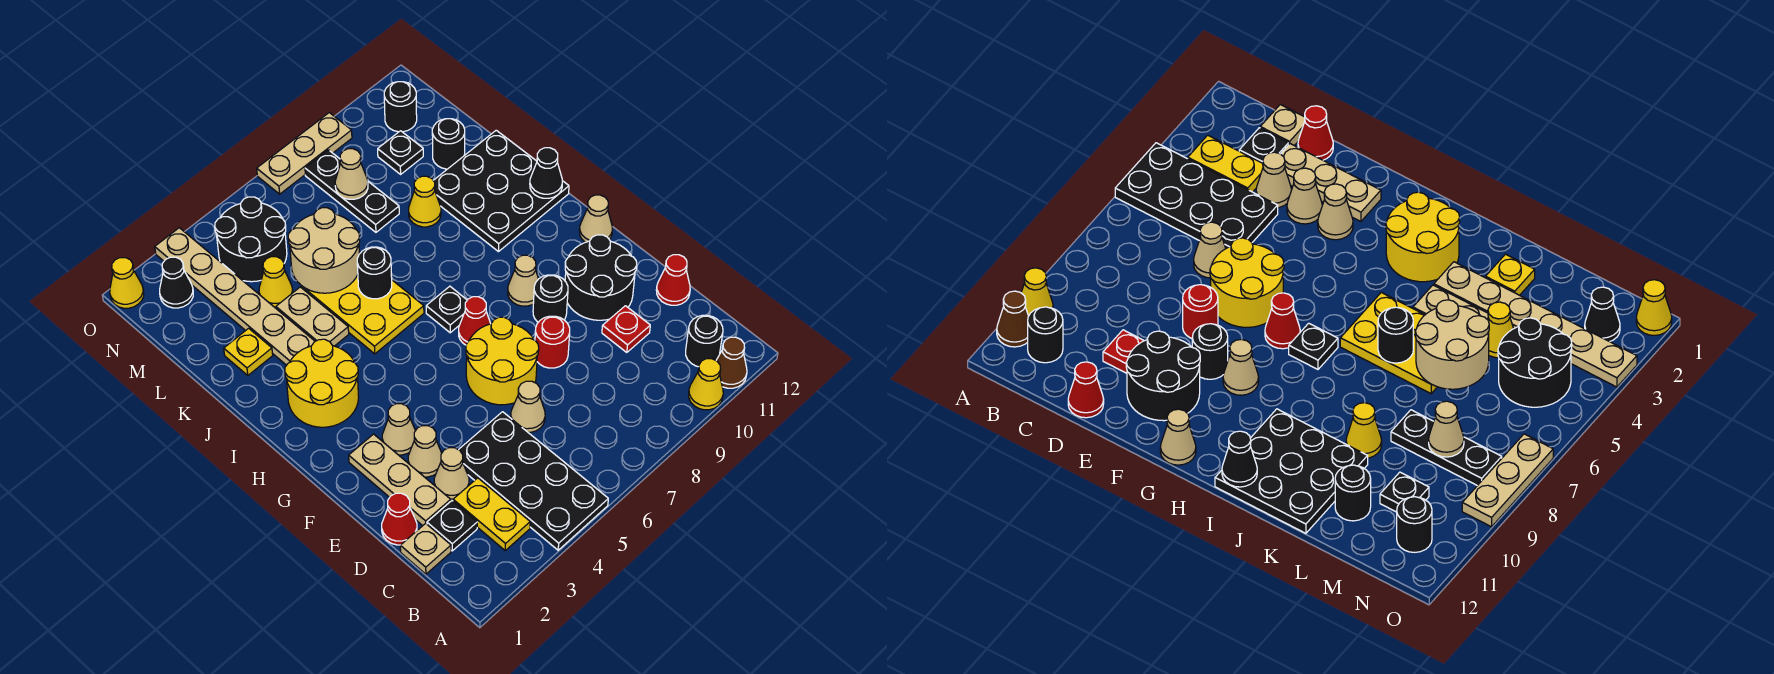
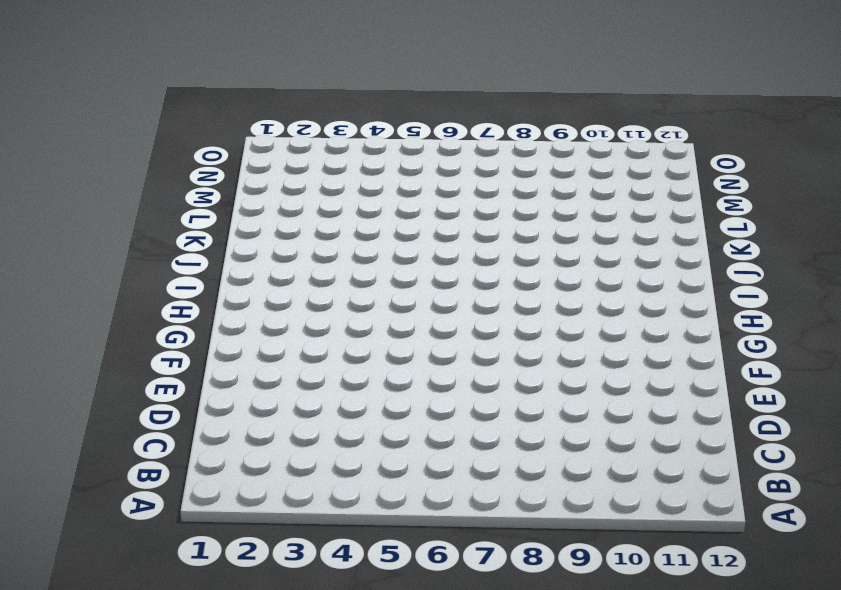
none -> black plate A4:D5 level 1
none -> yellow cone A10 level 1
none -> brown cone A11 level 1
none -> yellow plate B3:C3 level 1

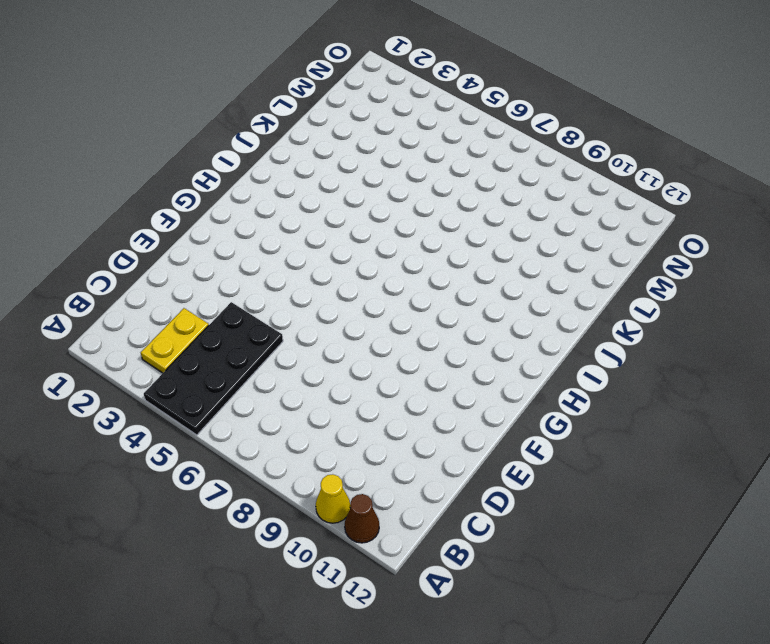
none -> black round brick B11 level 1
none -> tan plate C1 level 1
none -> black plate C2 level 1
none -> red cone D1 level 1

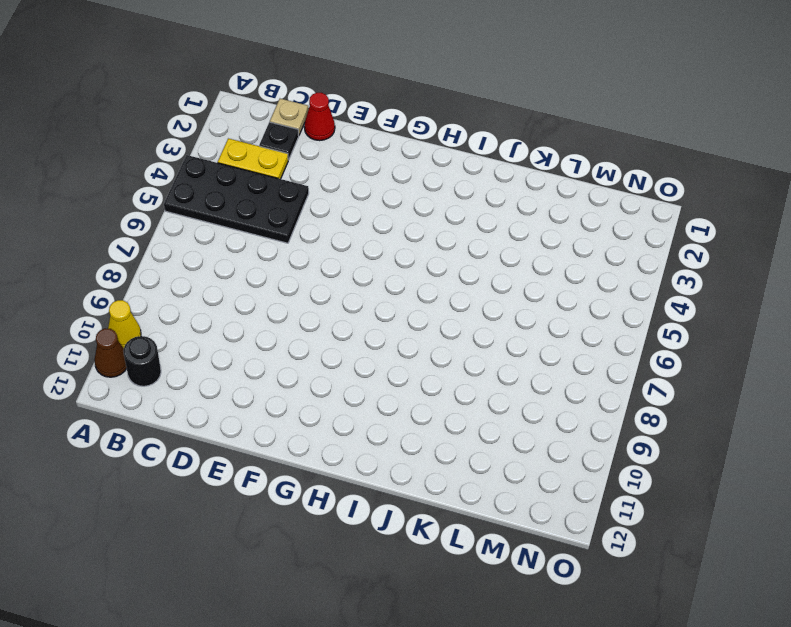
none -> tan plate D2:F2 level 1
none -> tan cone D3 level 1
none -> tan cone D6 level 1
none -> red plate D10 level 1

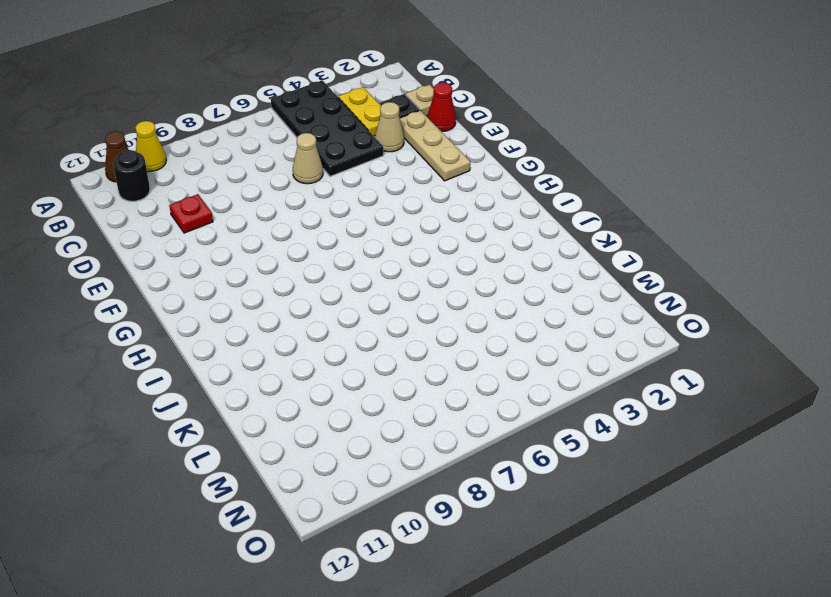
none -> red cone D12 level 1
none -> tan cone E3 level 1
none -> yellow round brick E6:F7 level 1
none -> red round brick E8 level 1

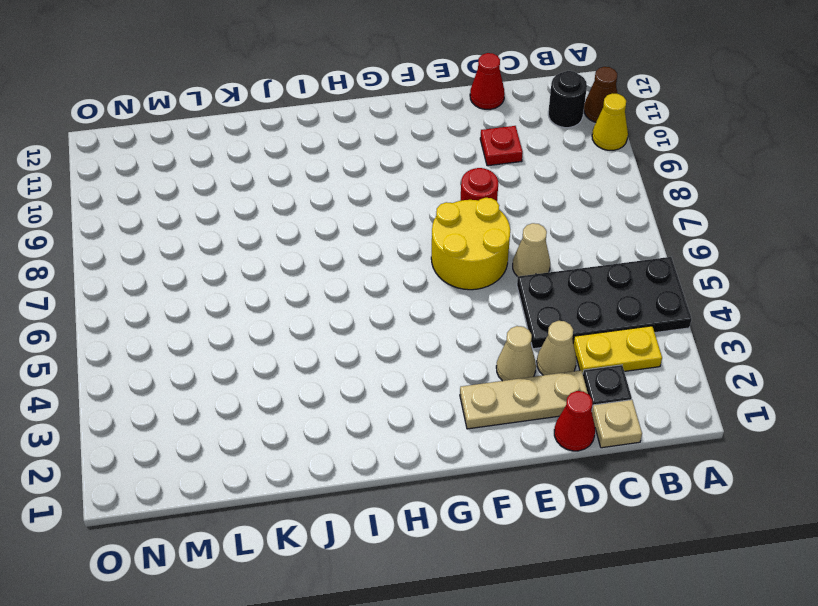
none -> black round brick E10:F11 level 1
none -> tan cone F3 level 1
none -> black round brick F9 level 1
none -> red cone G7 level 1

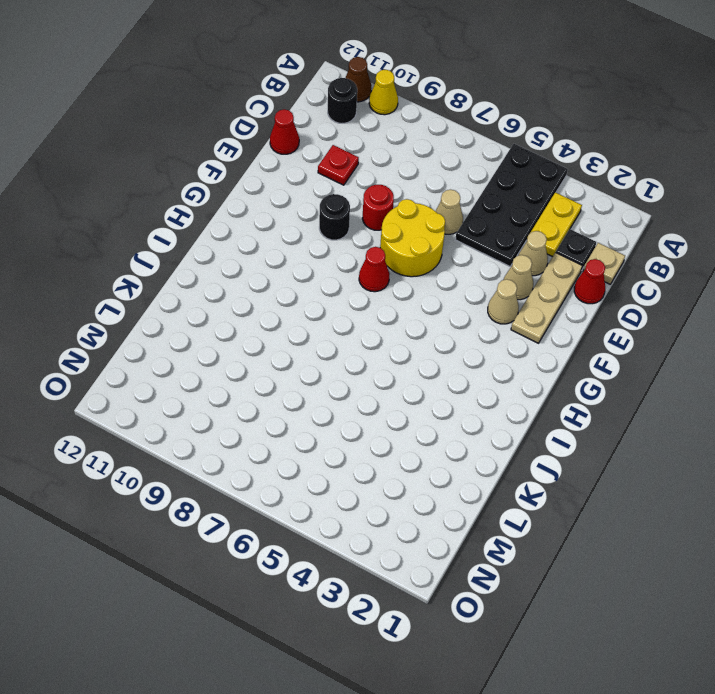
none -> black round brick E10:F11 level 1
none -> tan cone G9 level 1
none -> tan cone G12 level 1
none -> yellow round brick H2:I3 level 1

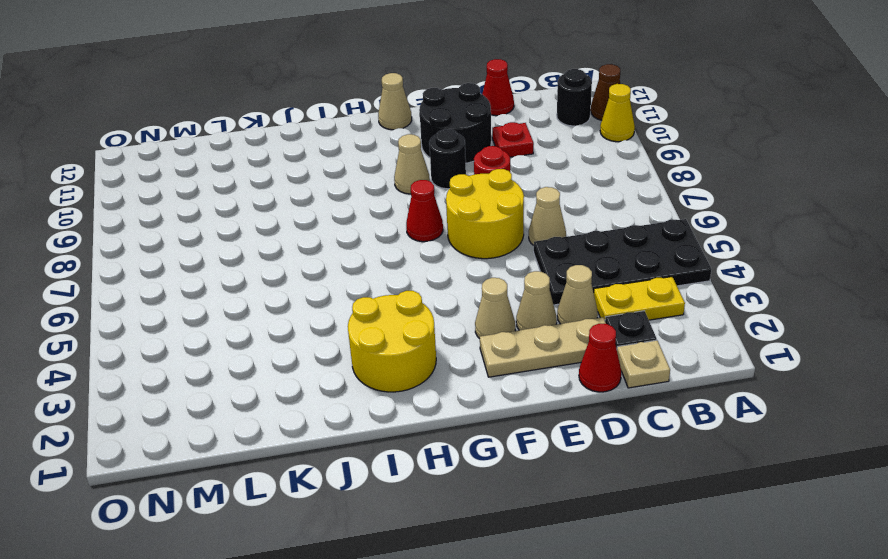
none -> black plate H7 level 1
none -> yellow plate I5:K6 level 1
none -> black plate I10:K12 level 1
none -> tan plate J3:O3 level 1

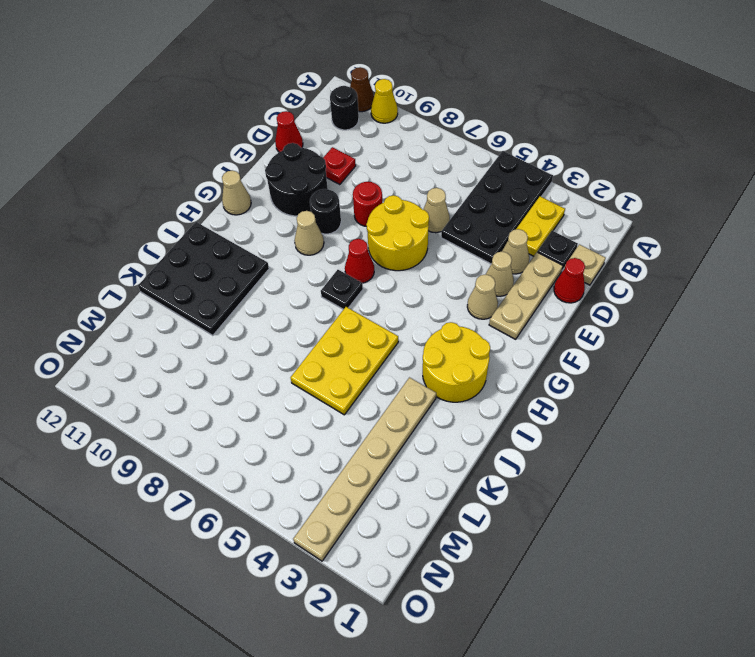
none -> tan plate J4:K4 level 1
none -> yellow plate K2 level 1
none -> yellow cone K9 level 1
none -> yellow cone L4 level 1

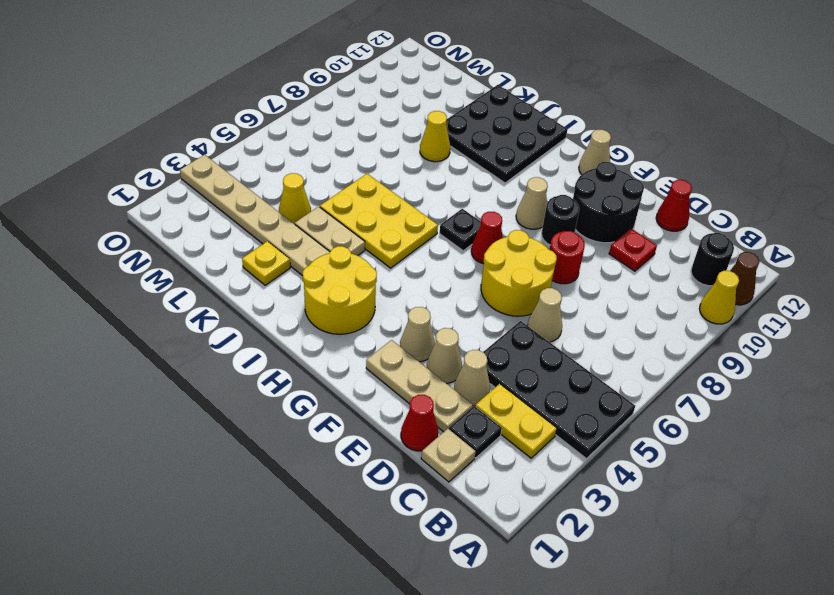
none -> black plate L8:N8 level 1
none -> black round brick L11 level 1
none -> black round brick M4:N5 level 1
none -> black plate M10 level 1

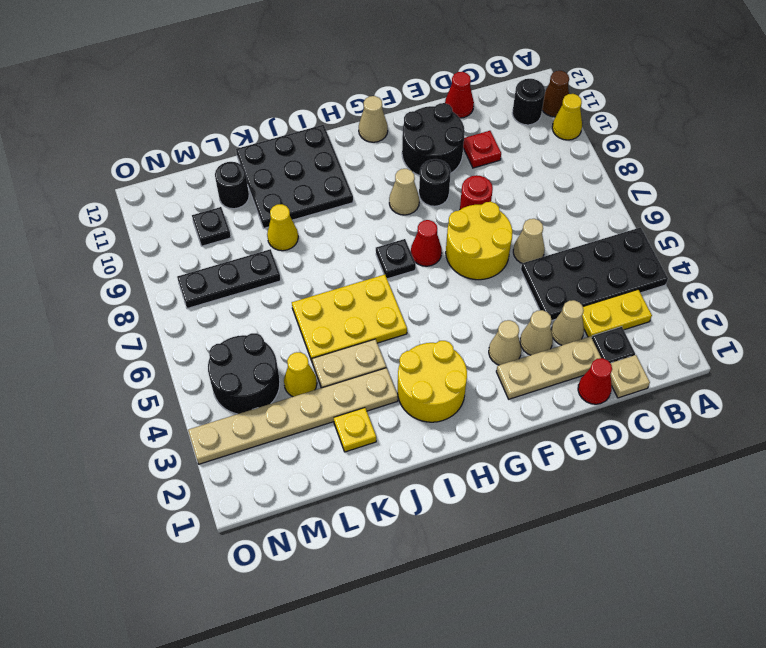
none -> black cone N2 level 1
none -> black round brick N11 level 1
none -> yellow cone O1 level 1
none -> tan plate O7:O9 level 1

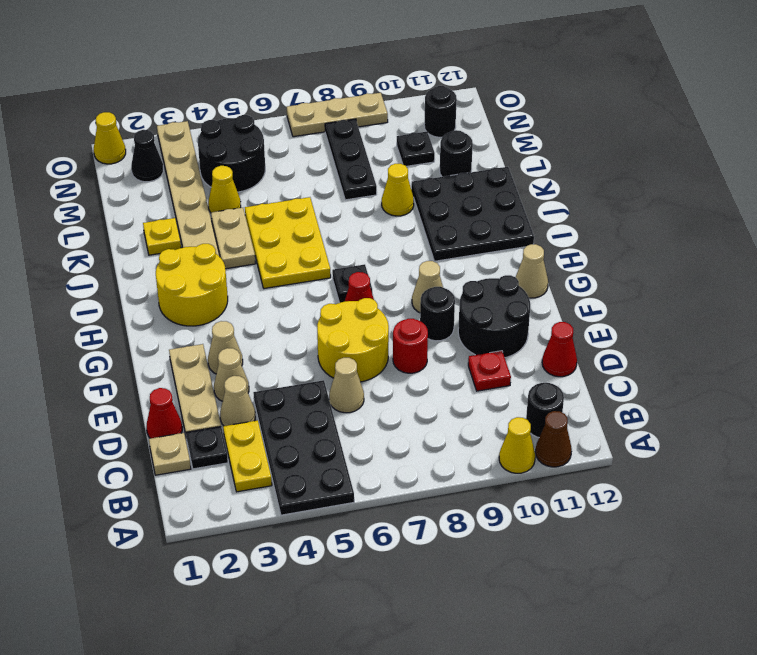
none -> black cone I12 level 2
none -> black round brick J6 level 2
none -> tan round brick K5:L6 level 2
none -> tan cone M8 level 2

